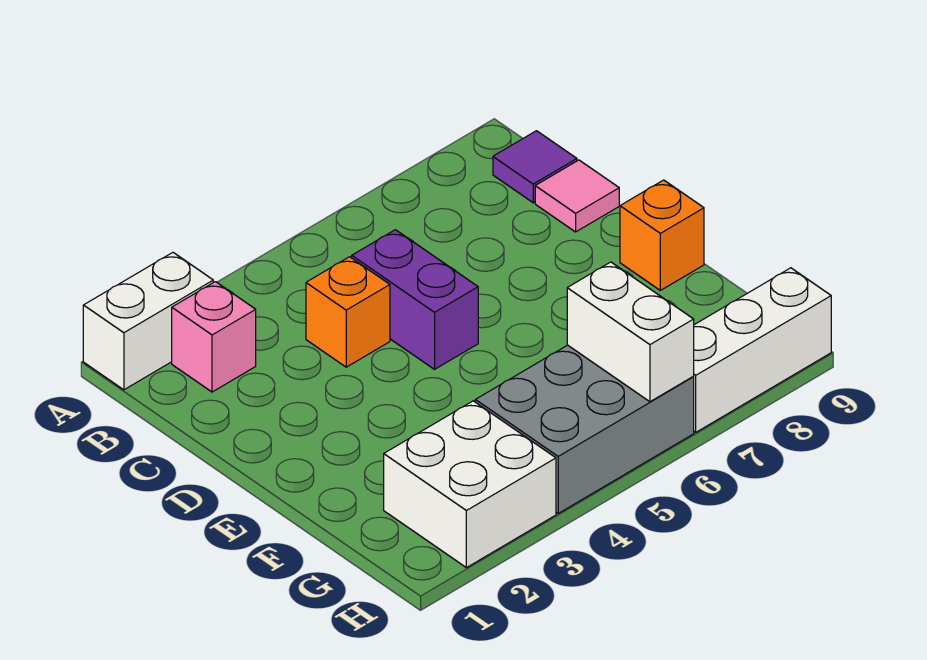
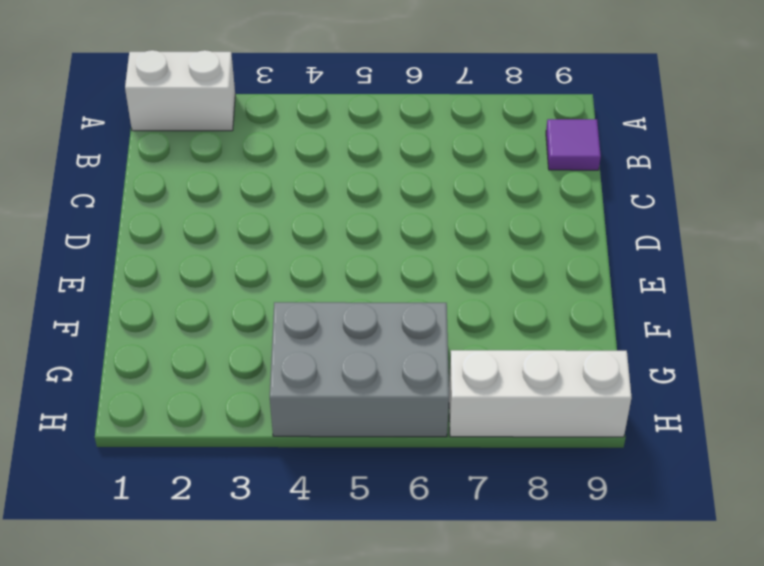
none -> pink brick B2 level 1
none -> orange brick C4 level 1

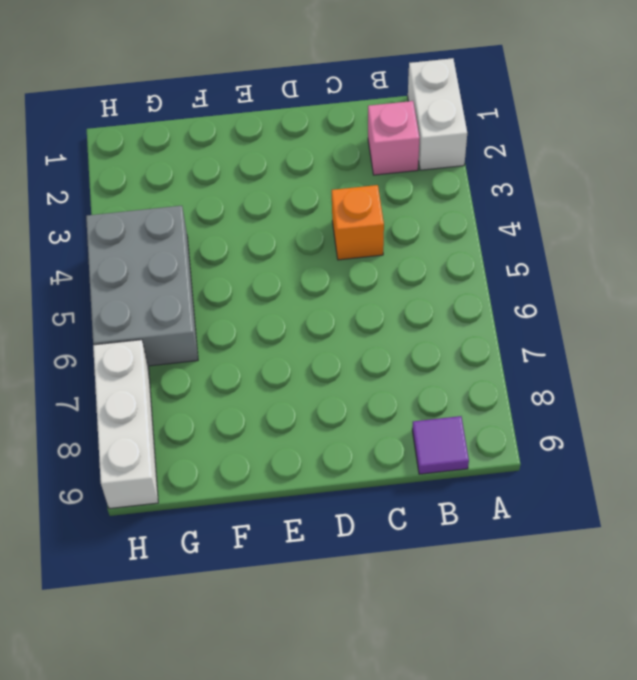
none -> purple brick C5:D5 level 1
none -> pink tile C9 level 1

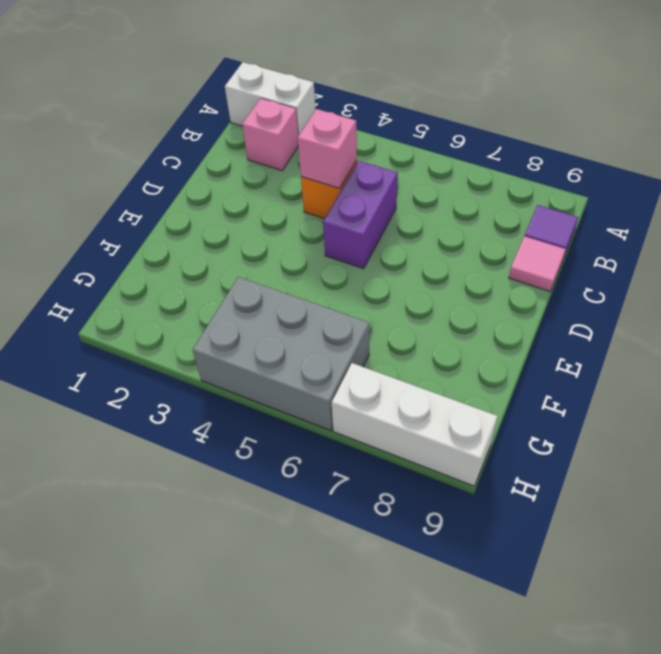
pink brick C4 level 2 -> none
none -> orange brick E9 level 1
none -> white brick G2:H3 level 1

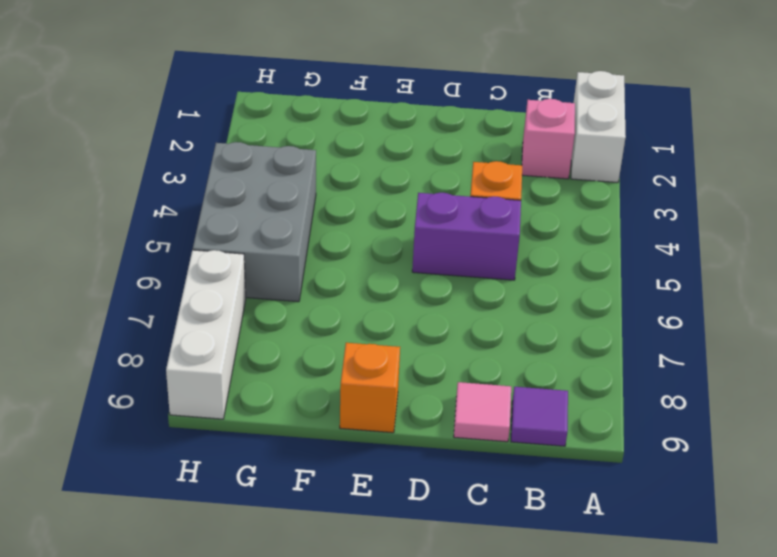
none -> white brick G2:H3 level 1
none -> white brick G6:H6 level 2

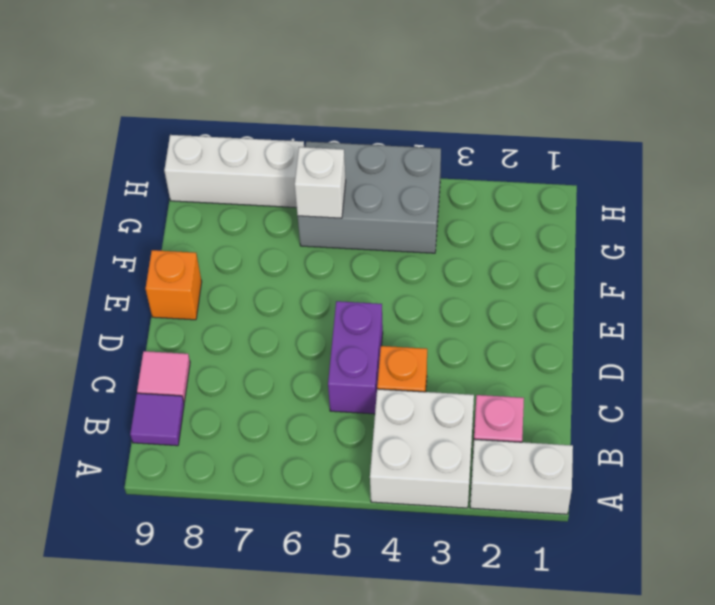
white brick A3:B4 level 1 -> white brick G2:H3 level 1
white brick G6 level 2 -> white brick G6:H6 level 2

